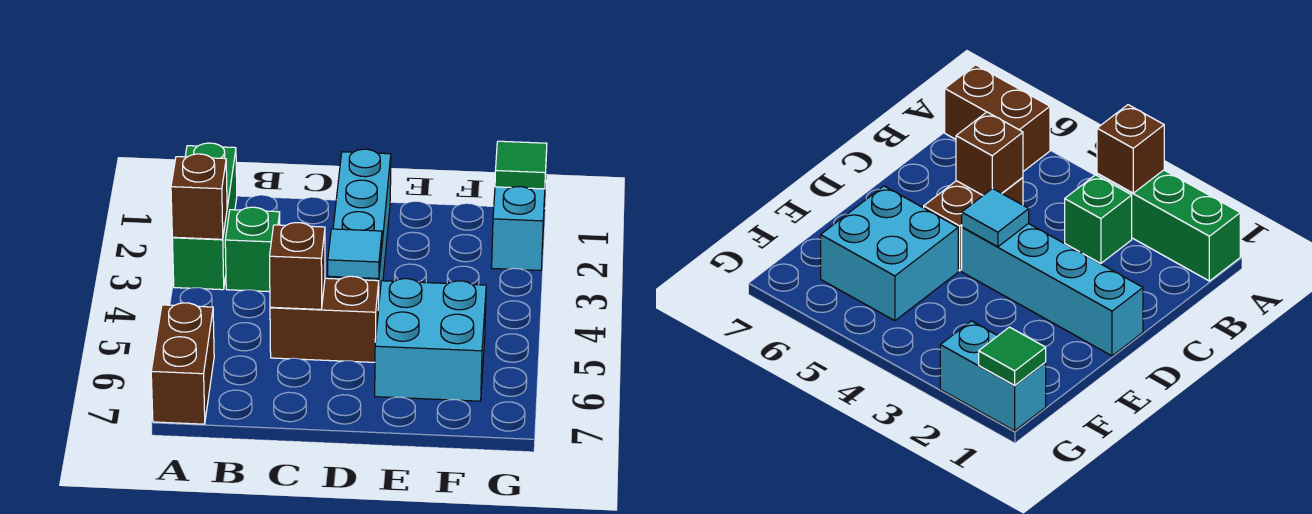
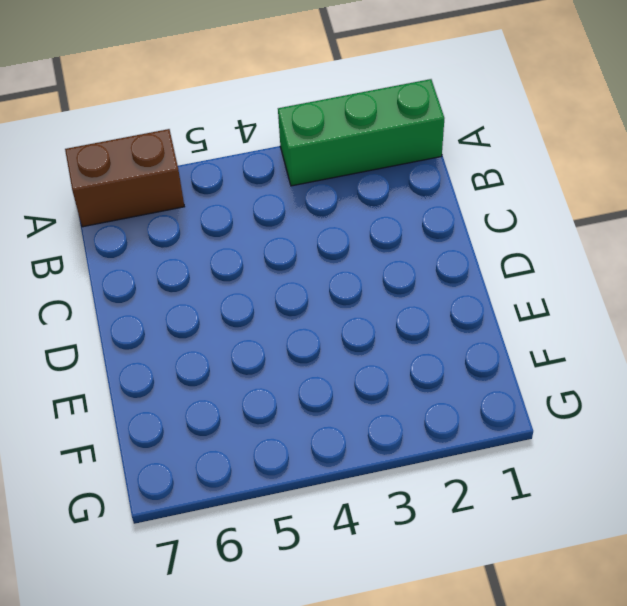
none -> green brick B3 level 1
none -> brown brick C5:D5 level 1

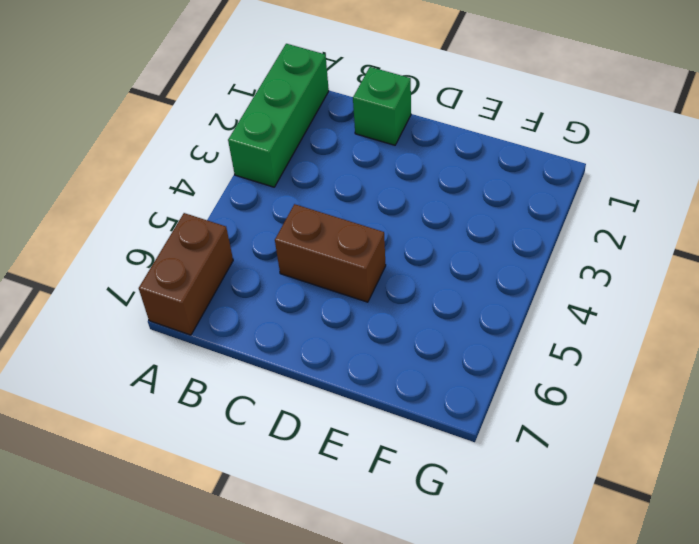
green brick C1 level 1 -> green brick B3 level 1
none -> cyan brick D1:D4 level 1
none -> cyan brick E5:F6 level 1

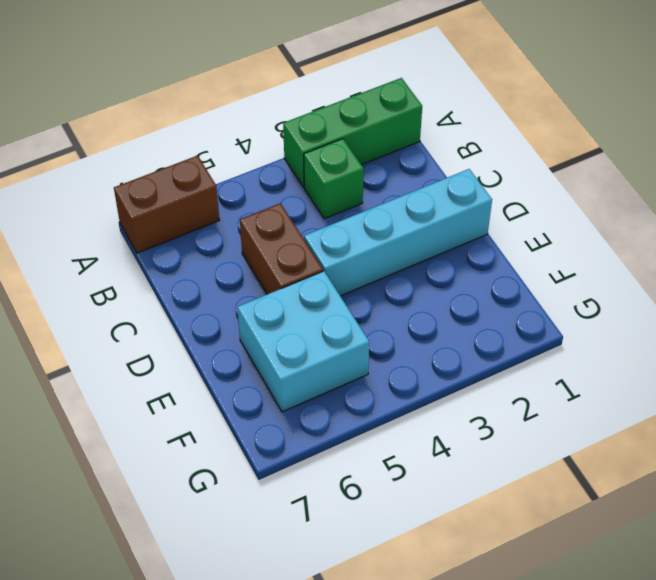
none -> cyan brick G1:G2 level 1
none -> brown brick A3 level 2

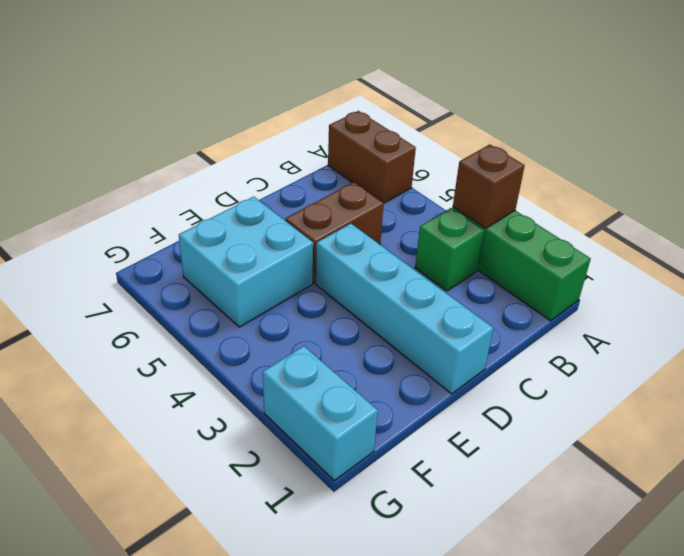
none -> brown brick C5 level 2
none -> cyan tile D4 level 2

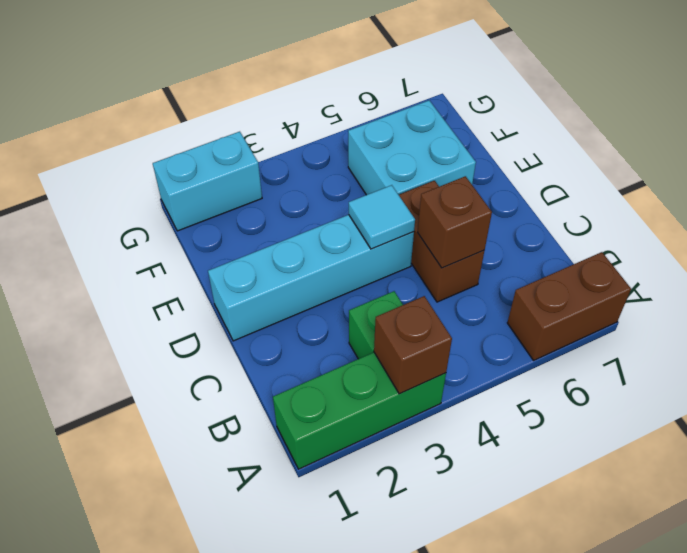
none -> green tile G1 level 2

